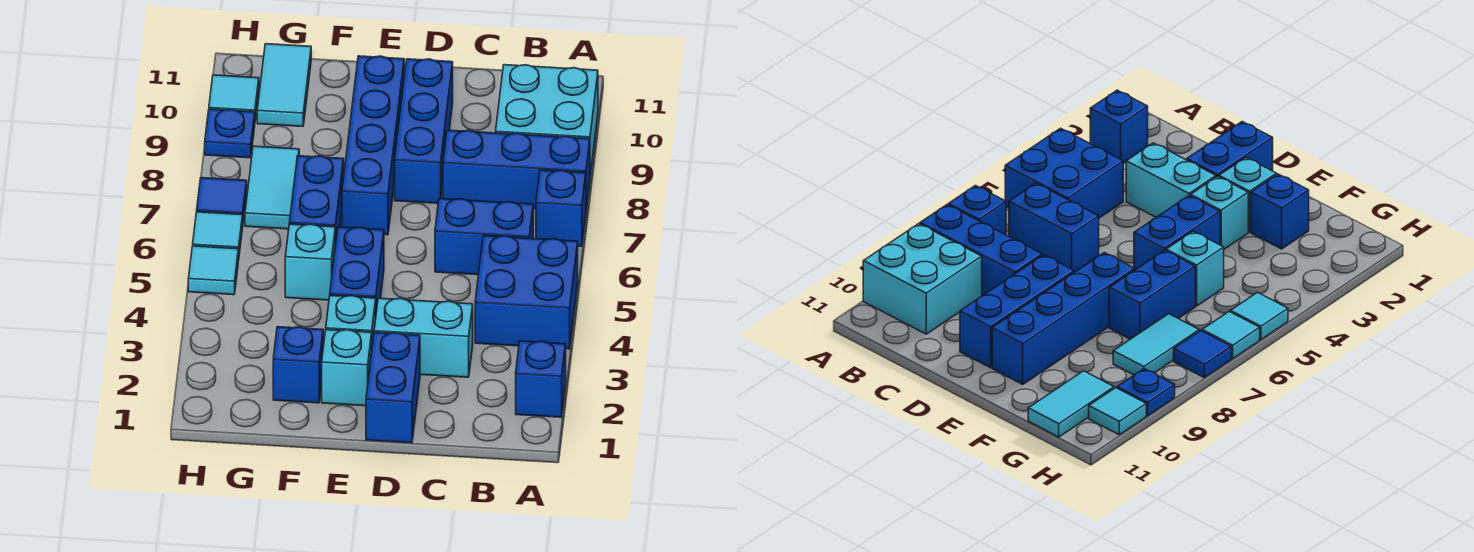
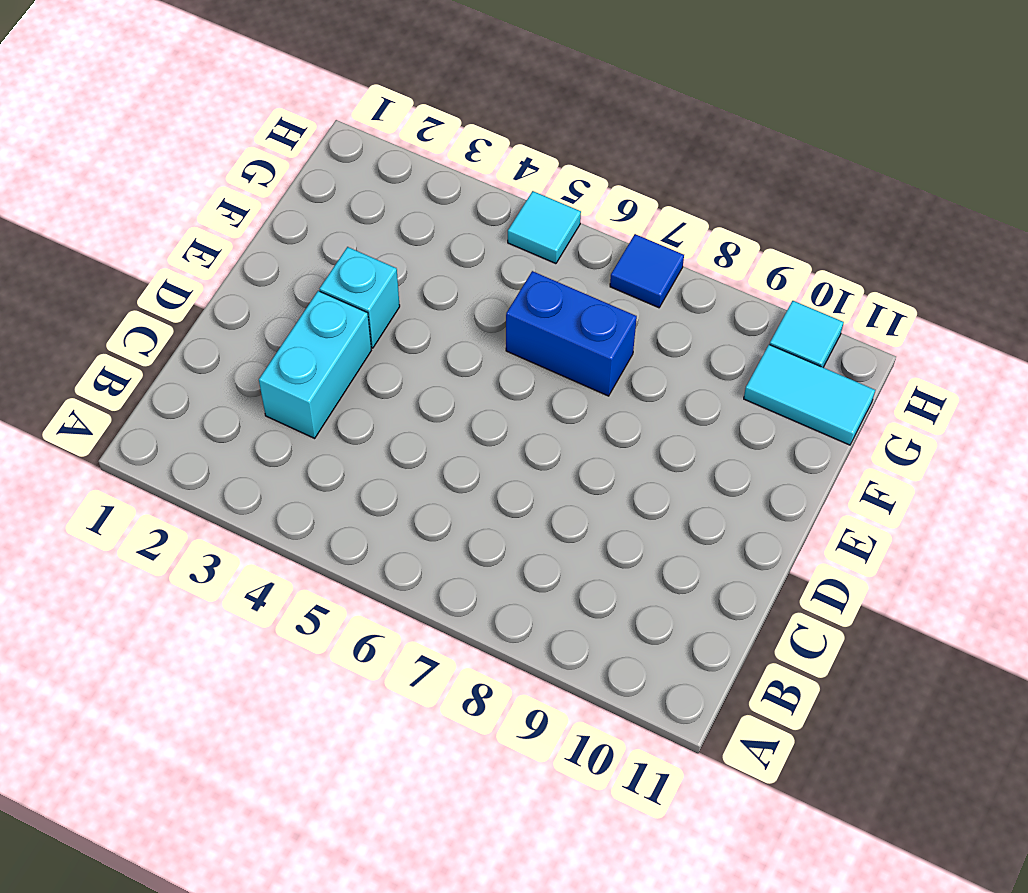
none -> blue brick A2 level 1
none -> blue brick A4:B5 level 1
none -> blue brick A7 level 1

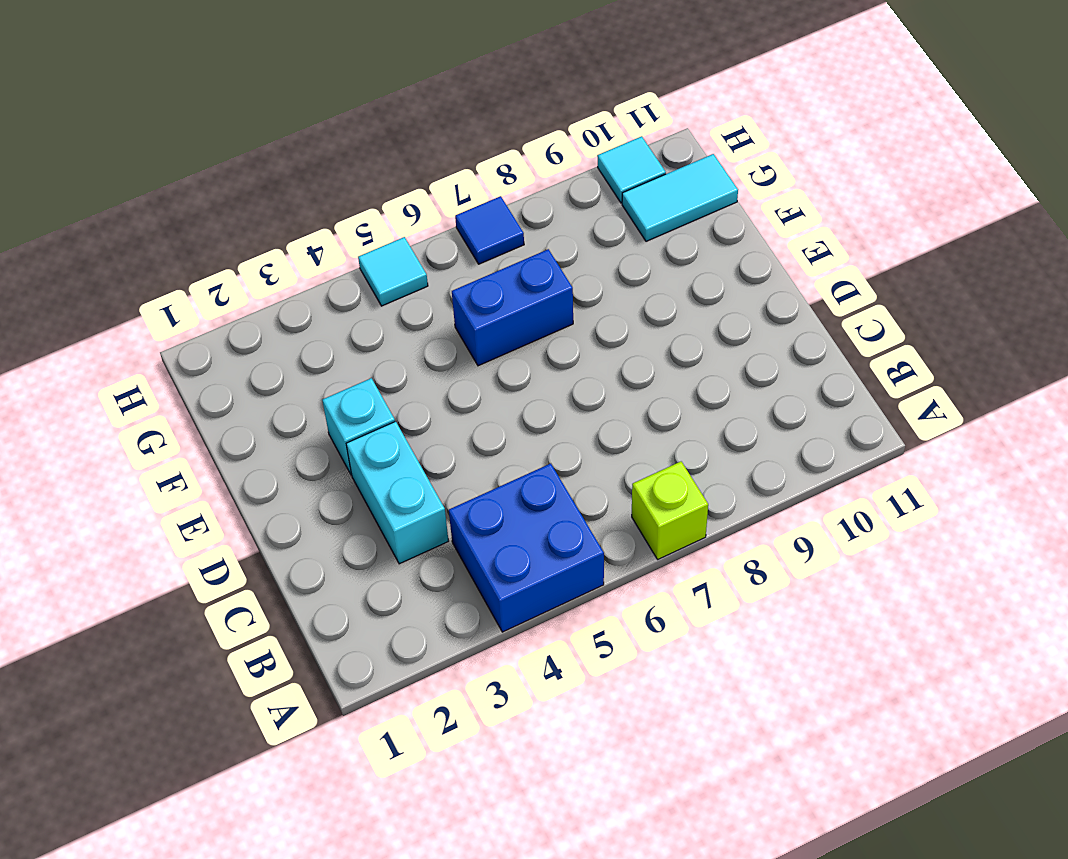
lime brick A7 level 1 -> blue brick A7 level 1
none -> blue brick A2 level 1
none -> blue brick A8:C8 level 1
none -> cyan brick A9:B10 level 1

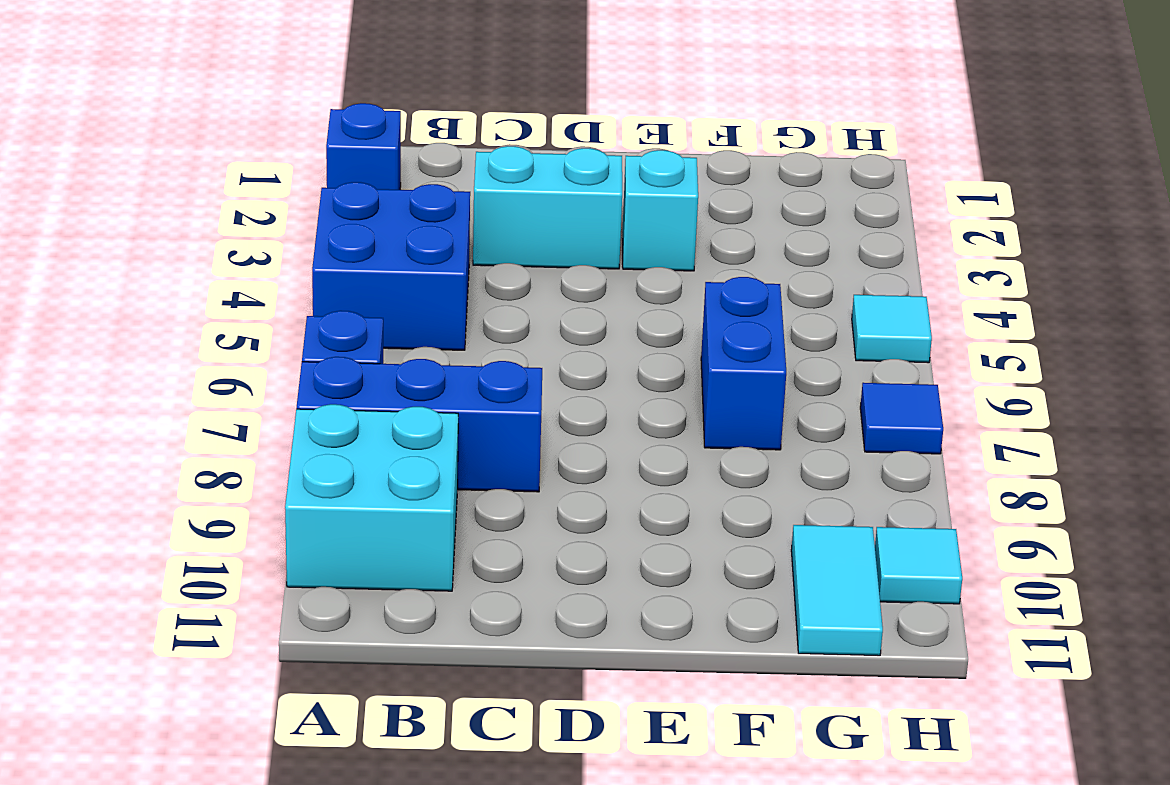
none -> blue brick B6:C6 level 1
none -> blue brick D1:D2 level 1
none -> blue brick D8:D10 level 1

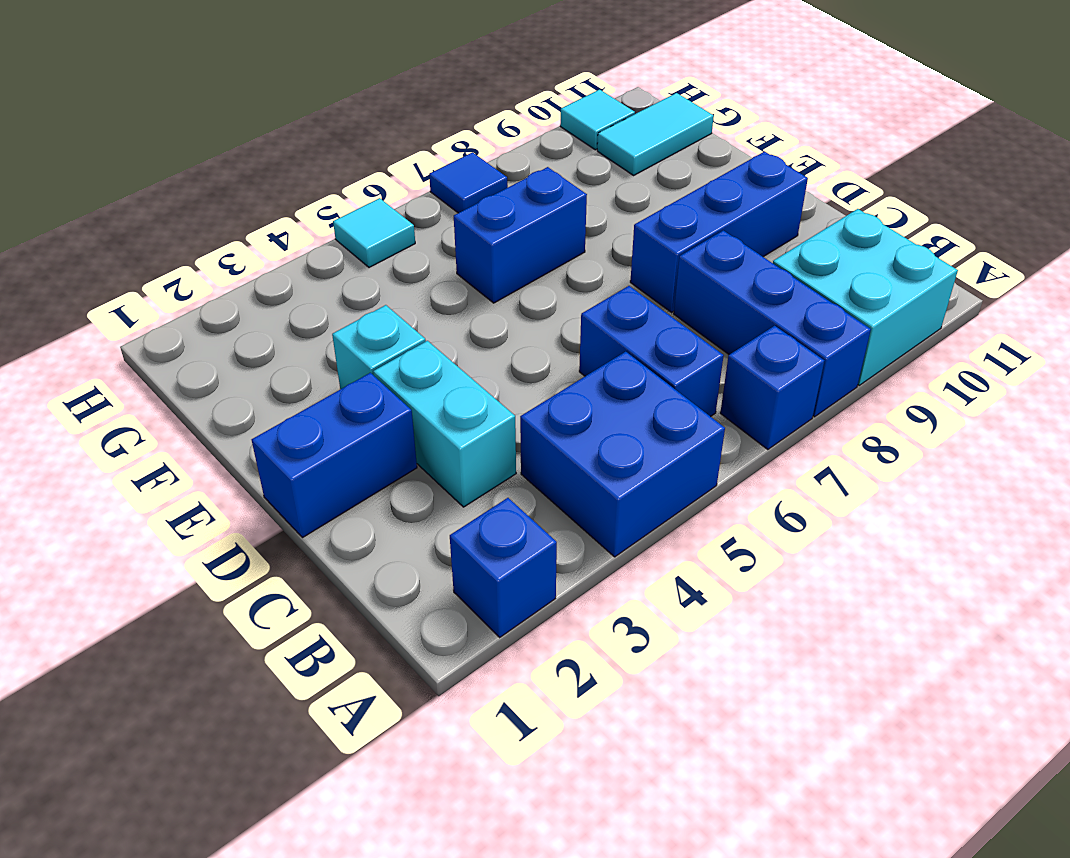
none -> cyan brick E2 level 1
none -> blue brick E4:E5 level 1
none -> blue brick E7:E10 level 1

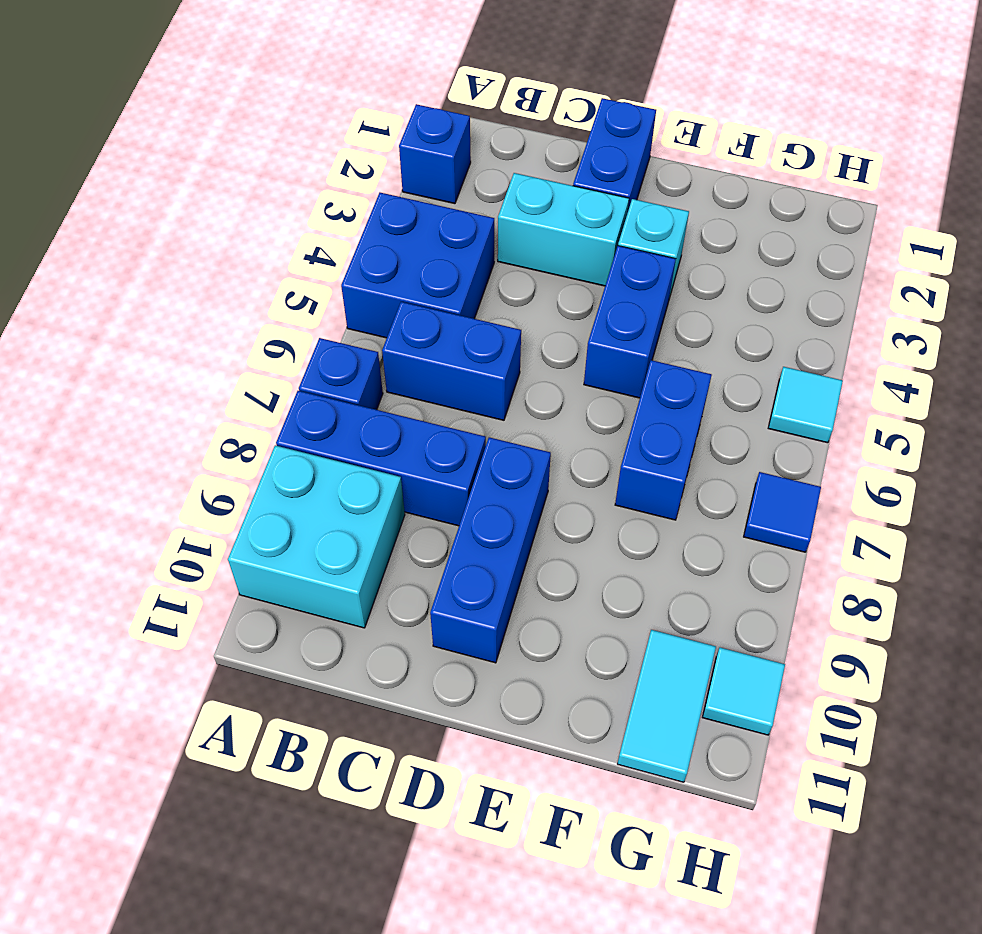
none -> cyan brick E2 level 1
none -> blue brick E7:E10 level 1
none -> blue brick F2 level 1

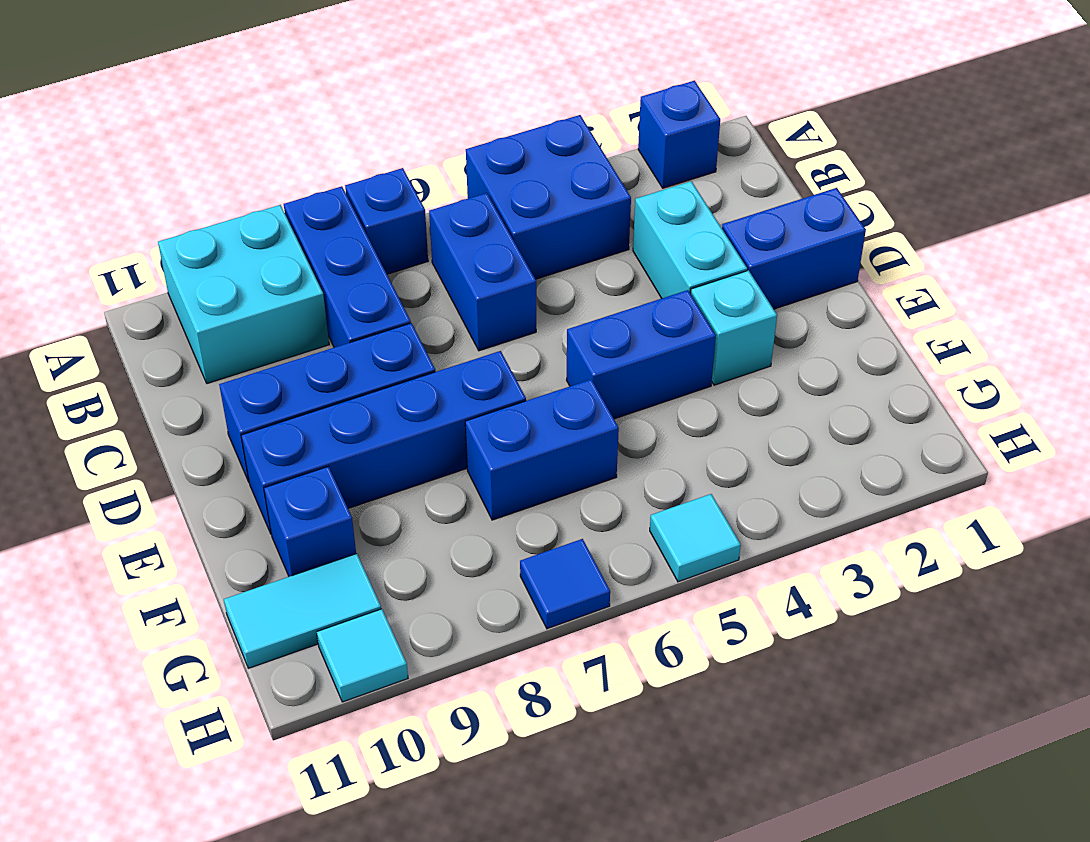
blue brick F10 level 1 -> blue brick F2 level 1
none -> cyan brick E2 level 1
none -> cyan brick F5 level 1
none -> cyan tile G7:G8 level 1

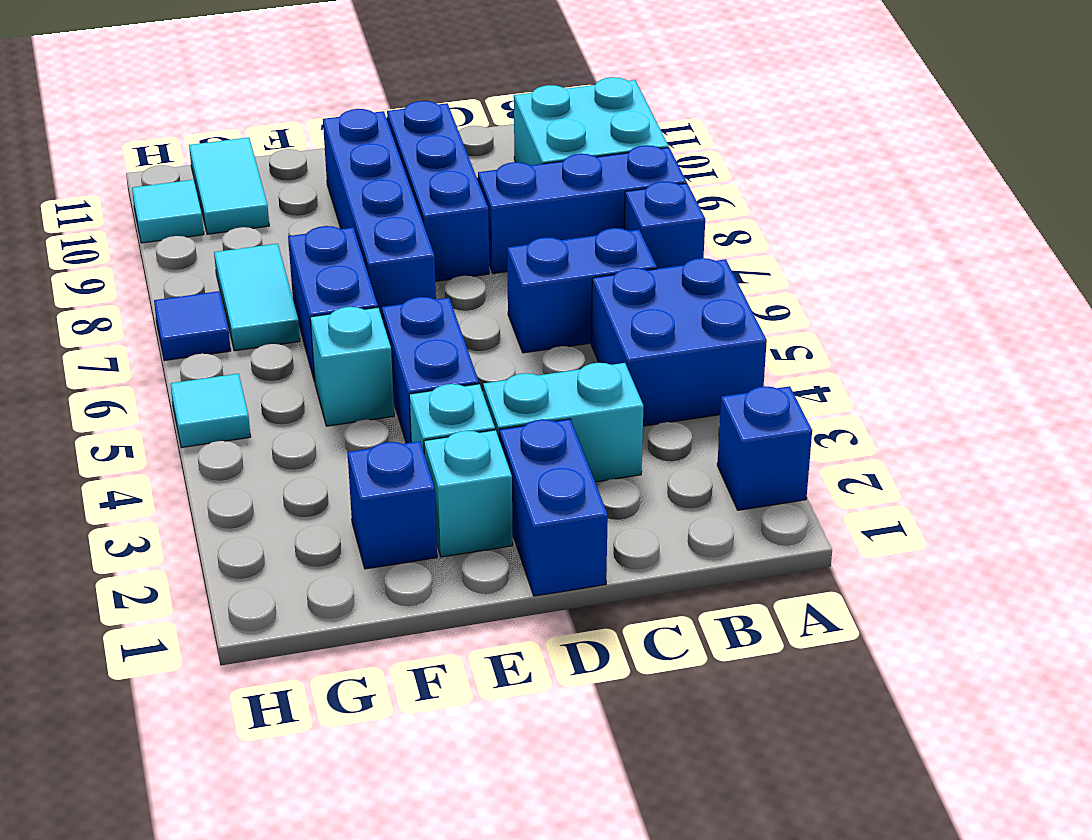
none -> cyan tile H6 level 1
none -> blue plate H9 level 1

